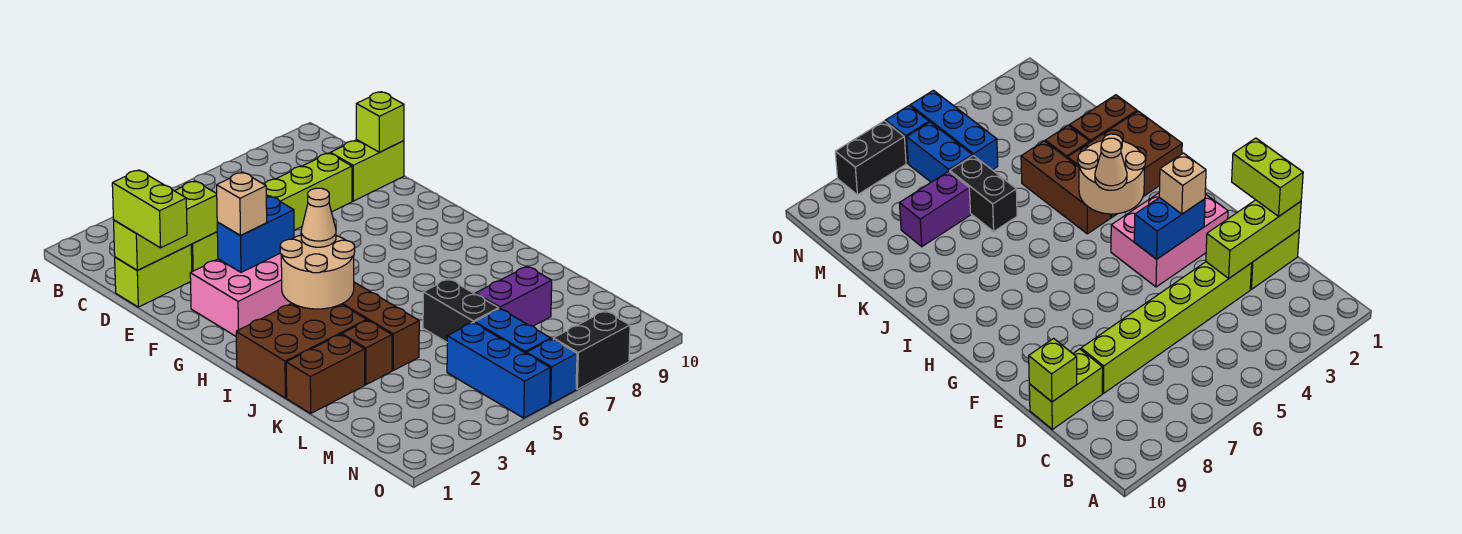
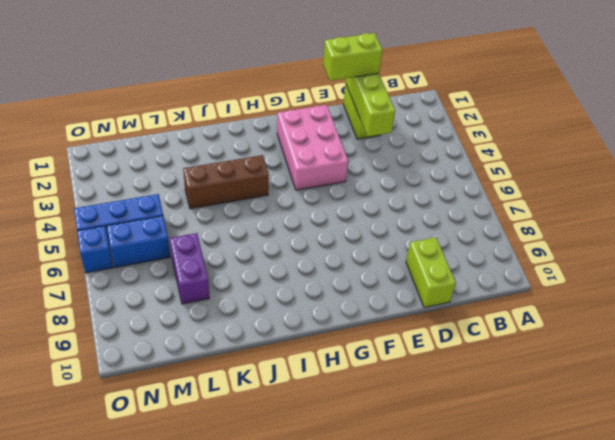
none -> lime brick D3:D8 level 1
none -> brown brick I1:J3 level 1
none -> brown brick K1:K2 level 1

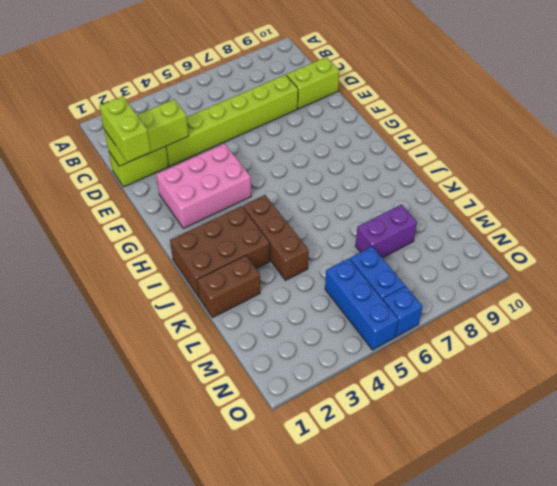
none -> brown brick K3 level 1
none -> black brick K6:L6 level 1
none -> black brick O7:O8 level 1

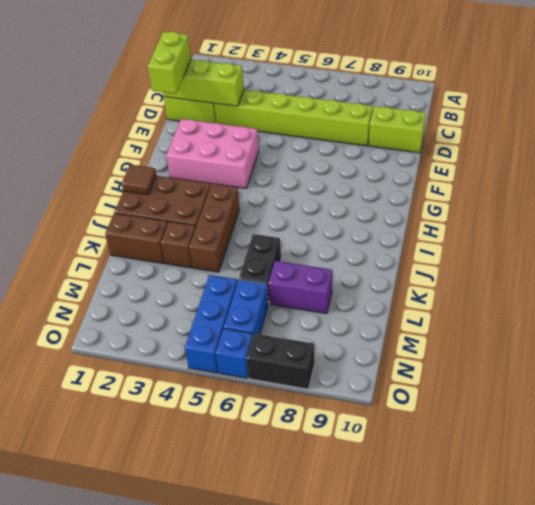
brown tile I1 level 2 -> none
none -> lime brick D10 level 2
none -> blue brick F3:F4 level 2
none -> tan round brick H3:I4 level 2

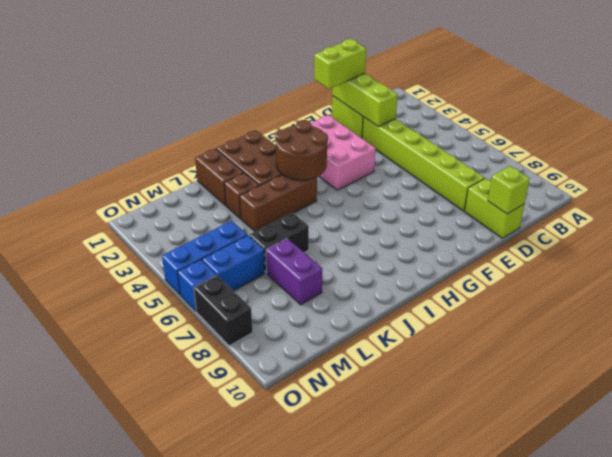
brown round brick H3:I4 level 2 -> tan round brick H3:I4 level 2
none -> blue brick F3:F4 level 2
none -> tan brick F3 level 3
none -> tan cone H4 level 3

